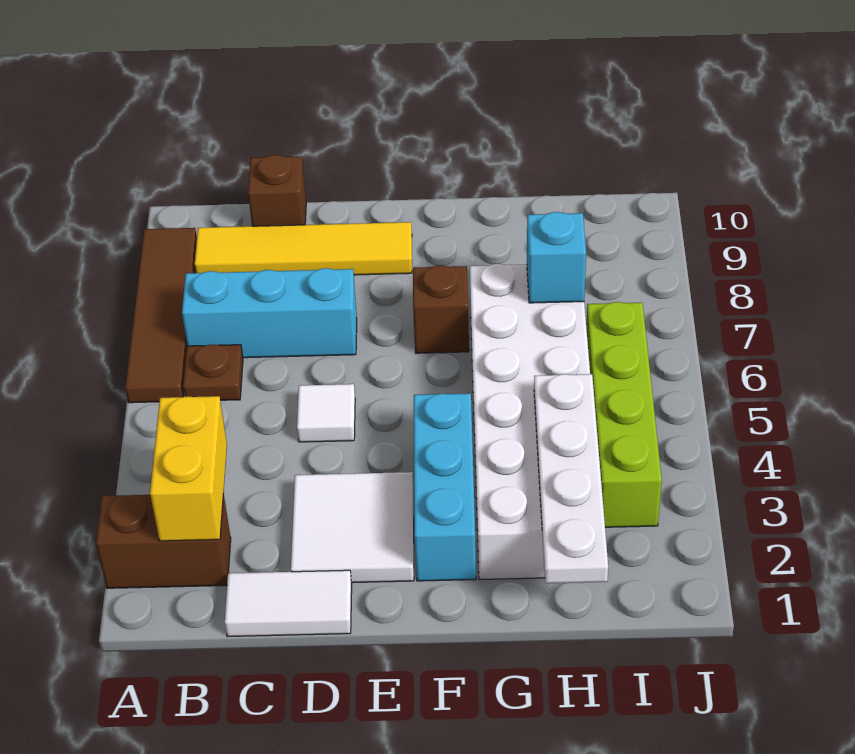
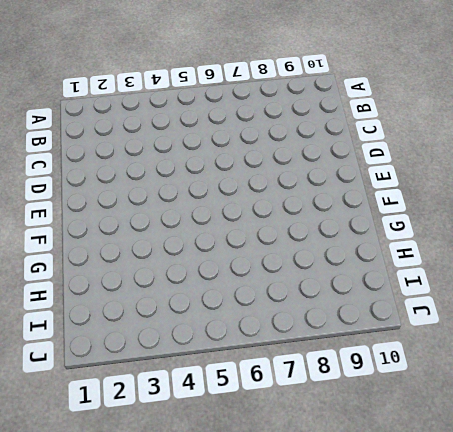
none -> brown brick A2:B2 level 1
none -> brown tile A6:A9 level 1
none -> brown plate B6 level 1

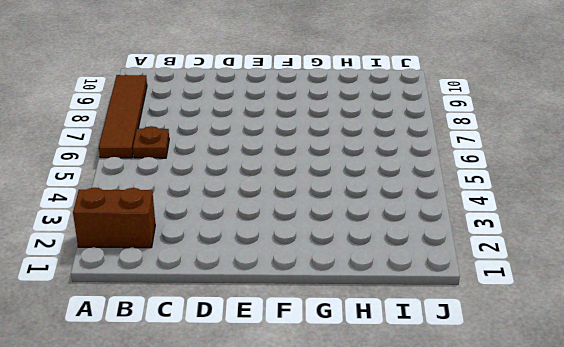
none -> cyan brick B7:D7 level 1
none -> yellow tile B9:E9 level 1
none -> white tile C1:D1 level 1

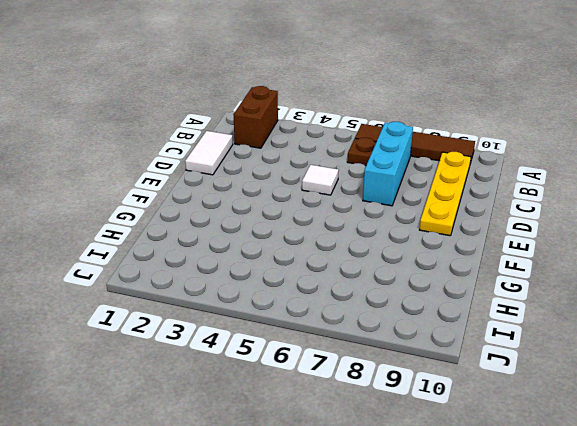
yellow plate B9:E9 level 1 -> yellow tile B9:E9 level 1
none -> brown brick C10 level 1
none -> white tile D2:E3 level 1
none -> cyan brick F2:F4 level 1

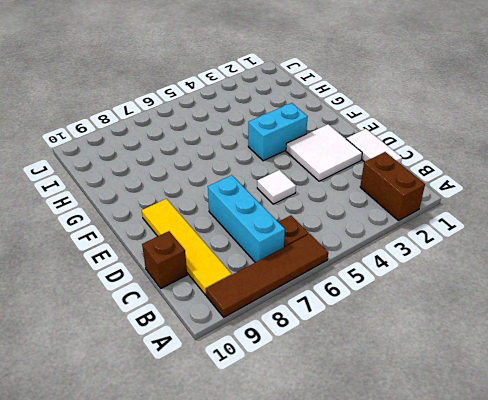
cyan brick F3:F4 level 1 -> cyan brick F2:F4 level 1
none -> brown brick F7 level 1
none -> white brick G2:H7 level 1
none -> lime brick I3:I6 level 1

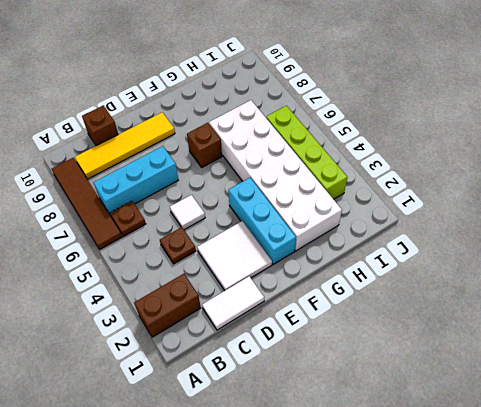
brown plate C4 level 1 -> none
none -> yellow brick B2:B3 level 2
none -> white plate H1:H4 level 2
none -> cyan brick H7 level 2

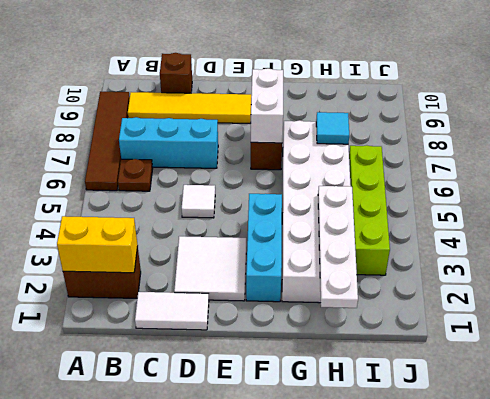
yellow brick A2:B2 level 2 -> yellow brick B2:B3 level 2
white brick F7:F8 level 2 -> none
cyan tile H7 level 2 -> cyan brick H7 level 2

